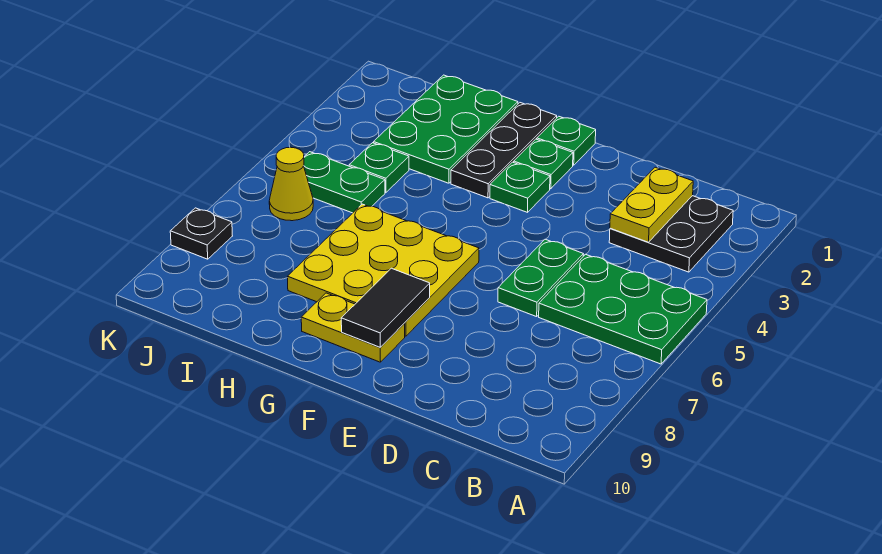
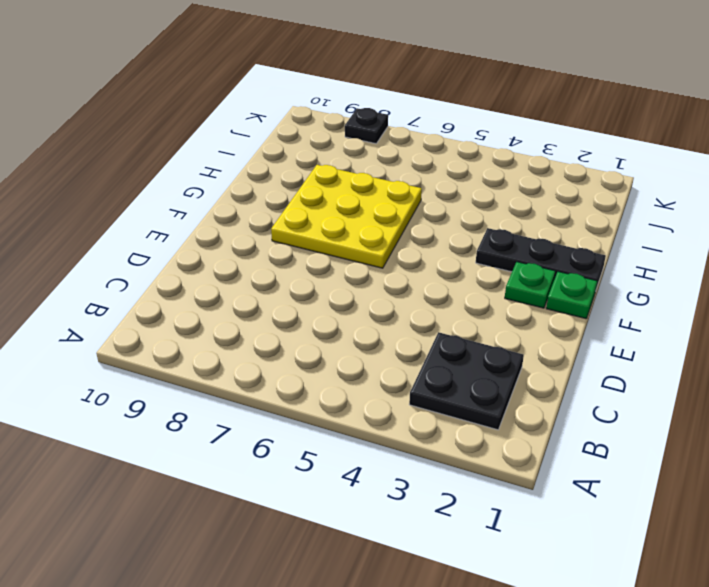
none -> green plate A5:C6 level 1
none -> green plate D5:D6 level 1
none -> green plate F3 level 1

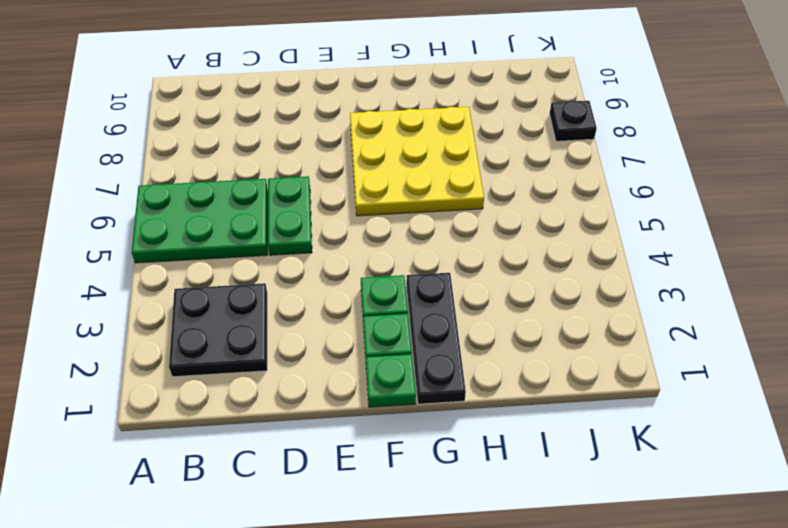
none -> yellow plate F9:G9 level 1
none -> green plate H1:I3 level 1
none -> green plate I4 level 1

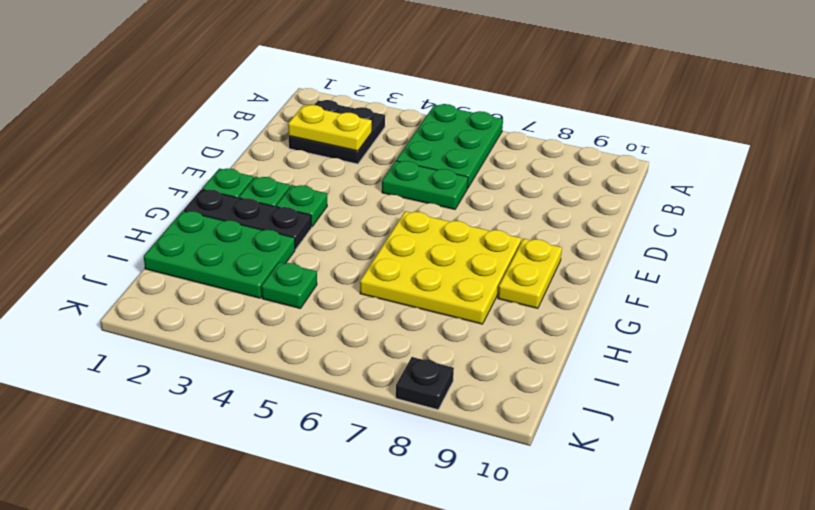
none -> green plate I5:J5 level 1
none -> yellow cone J6 level 1
none -> black tile F8:F9 level 2

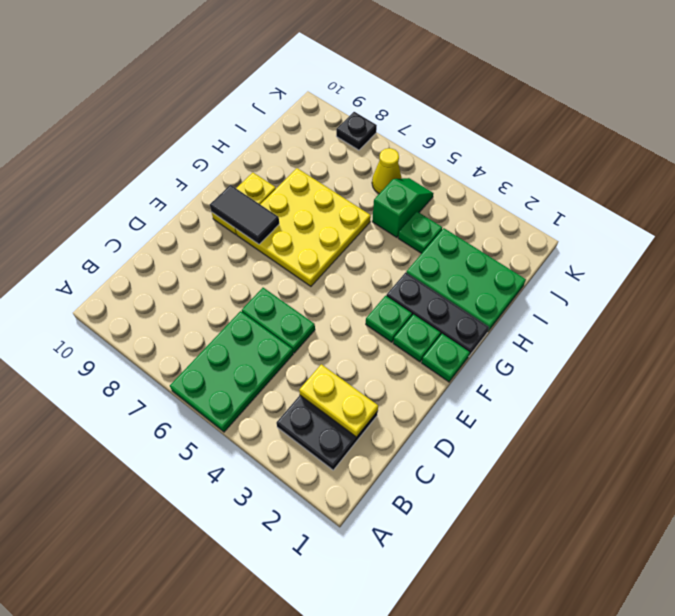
green slope I5:J5 level 1 top I -> green plate I5:J5 level 1

